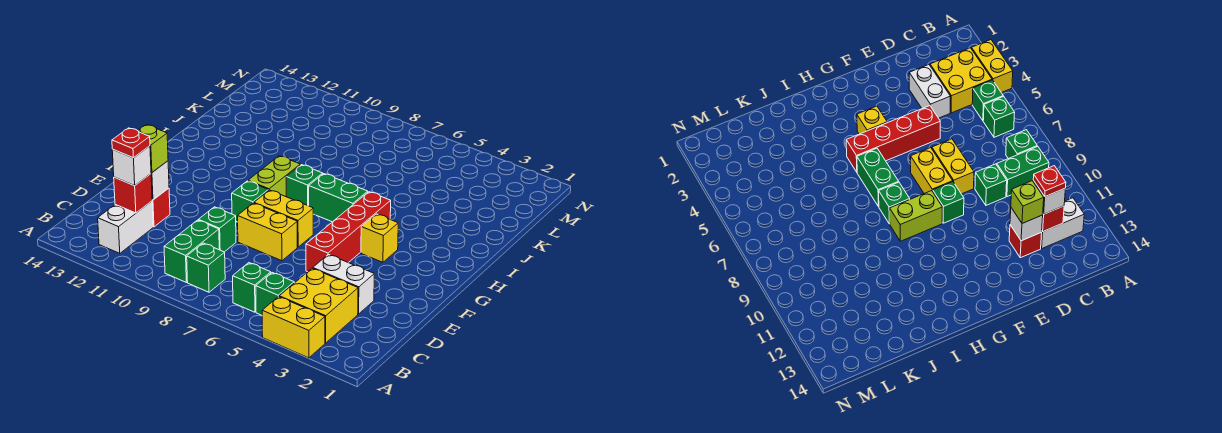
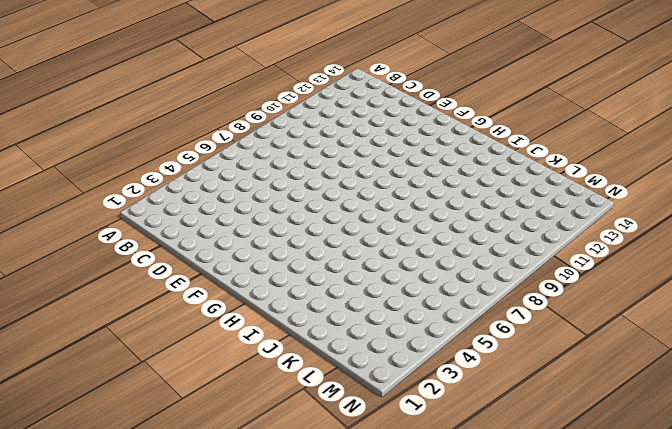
none -> yellow brick A3:A4 level 1
none -> yellow brick B3:C4 level 1
none -> green brick B5 level 1

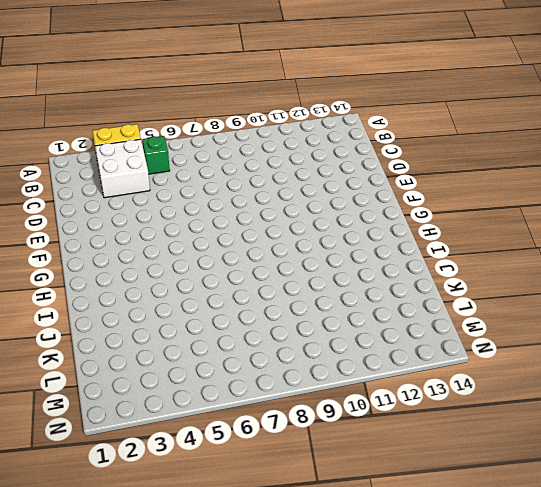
white brick B3:C4 level 1 -> yellow brick B3:C4 level 1
none -> green brick B6 level 1
none -> green brick B8 level 1
none -> green brick B9:C9 level 1

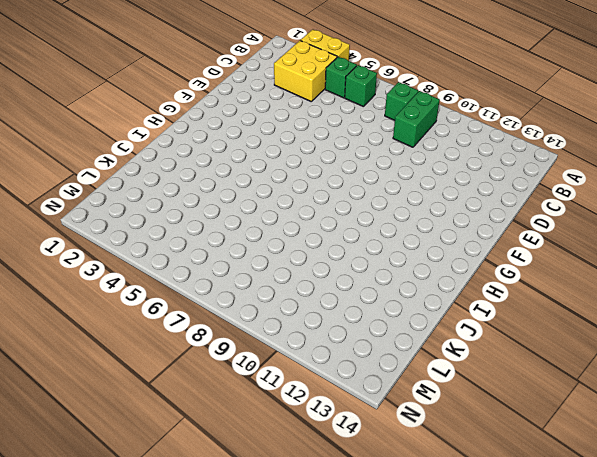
none -> white brick B12:C12 level 1
none -> white brick D3:D4 level 1
none -> green brick D9 level 1

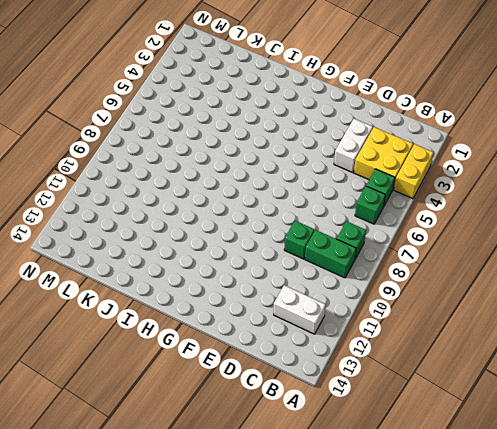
none -> red brick D12 level 1
none -> red brick E5:H5 level 1
none -> yellow brick E7:E8 level 1

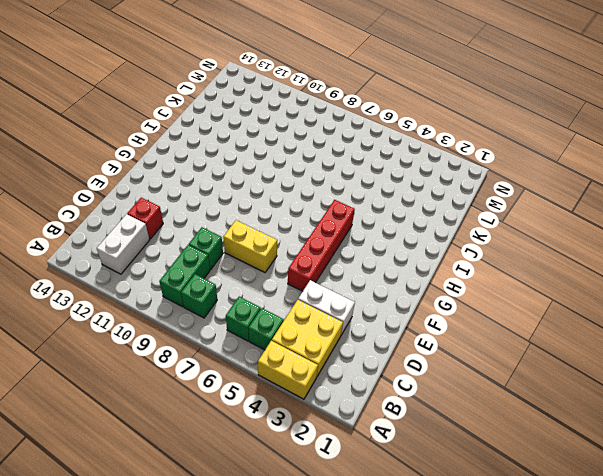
none -> yellow brick F7:F8 level 1
none -> green brick F9 level 1
none -> yellow brick G4 level 1

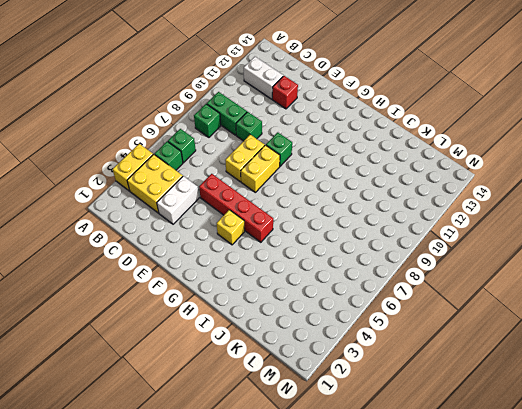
none -> lime brick G9:H9 level 1
none -> green brick H6:H7 level 1
none -> green brick H8 level 1

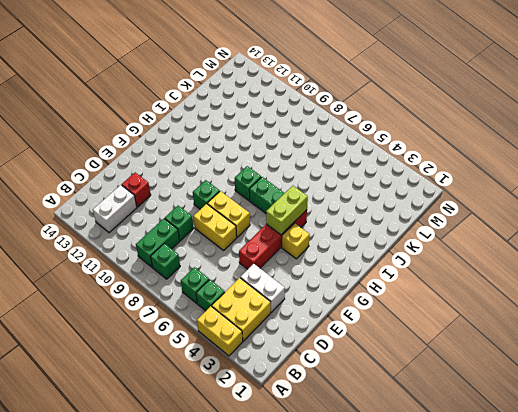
lime brick G5:H5 level 2 -> lime brick G9:H9 level 1
none -> red brick C12 level 2
none -> white brick D12 level 2
none -> white brick C12 level 3

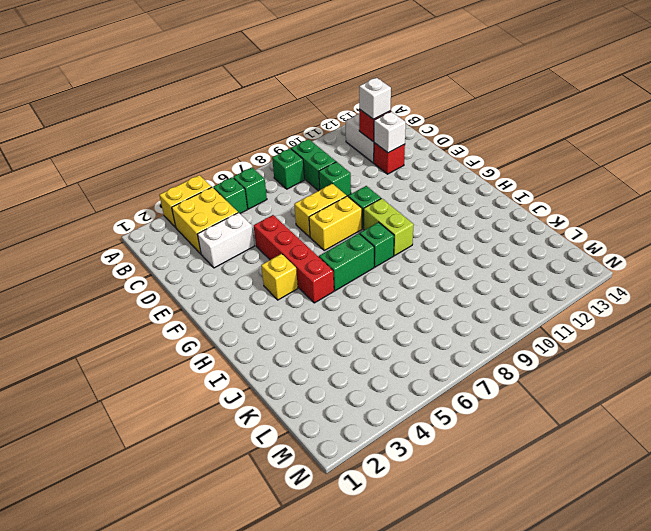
none -> lime brick D12 level 3
none -> red plate C12 level 4

